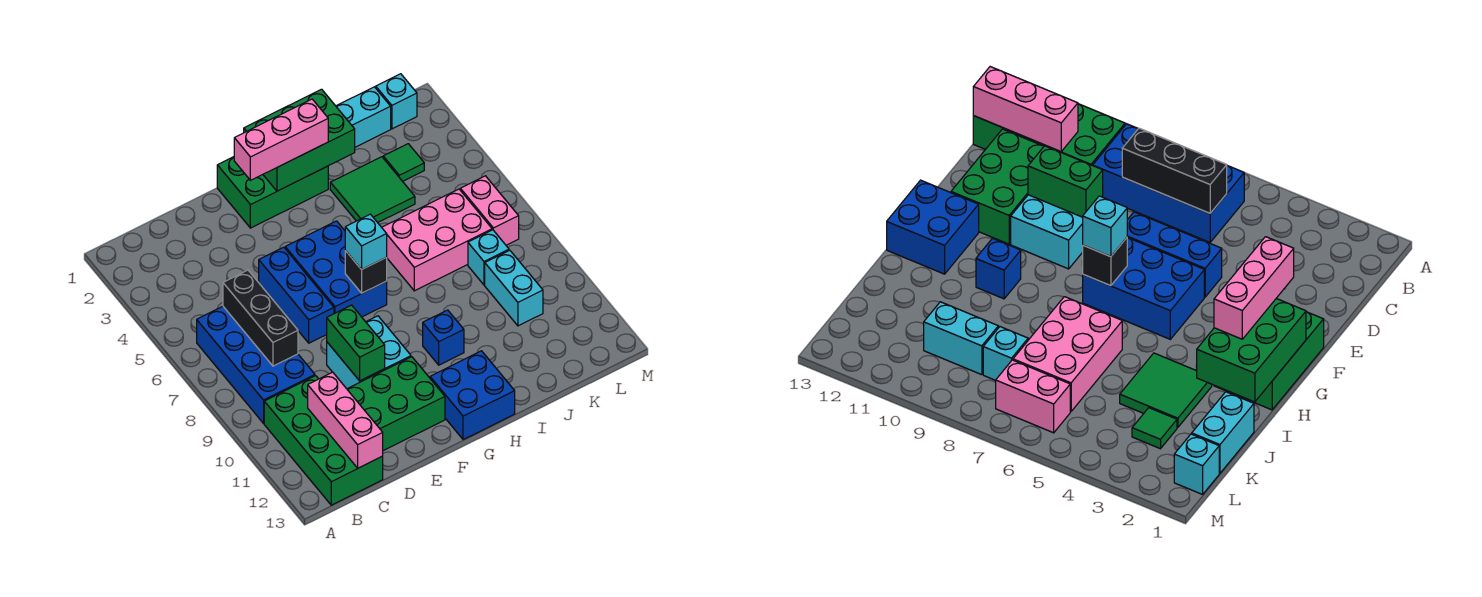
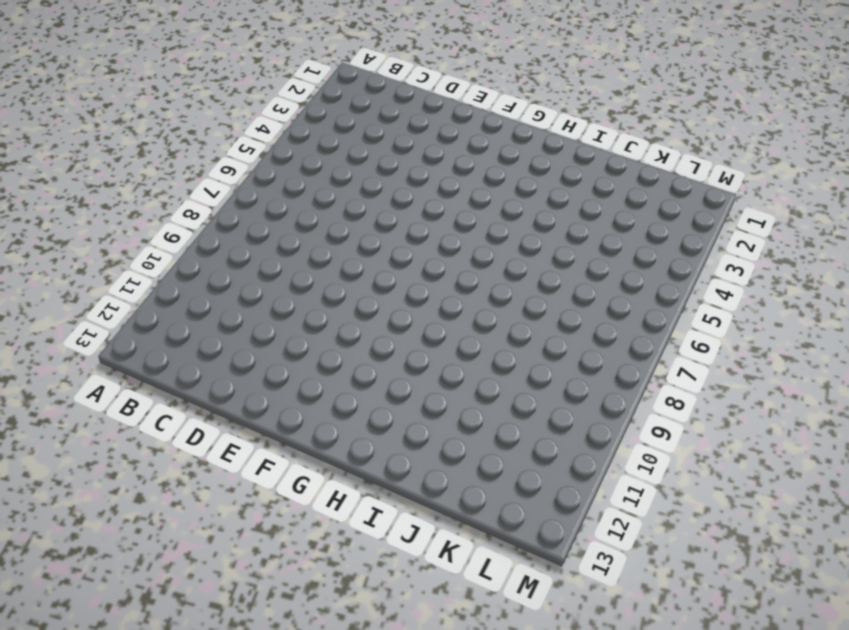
none -> blue brick B6:C9 level 1
none -> green brick B10:C13 level 1
none -> green brick D11:F12 level 1

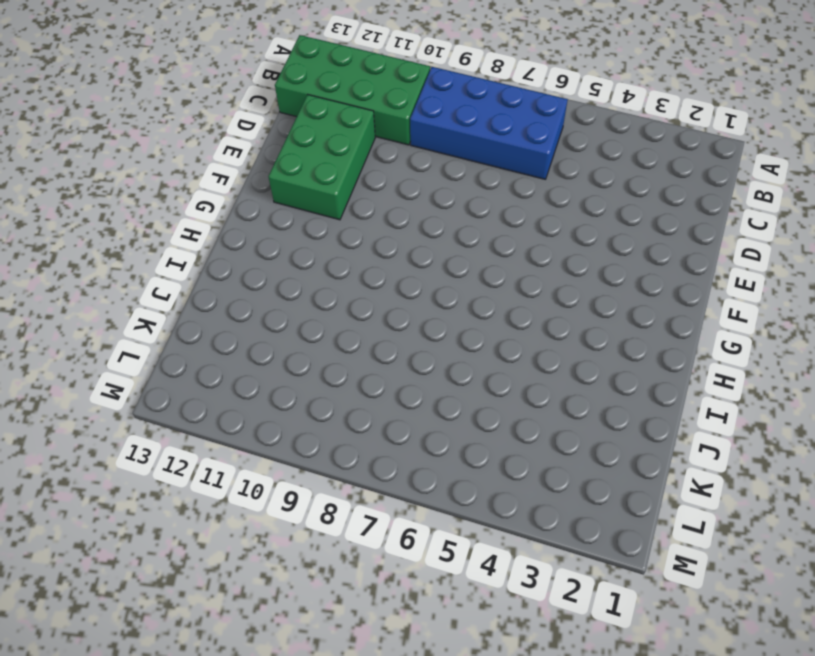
none -> blue brick E5:E7 level 1
none -> cyan brick E9:F10 level 1
none -> green brick F1:H2 level 1

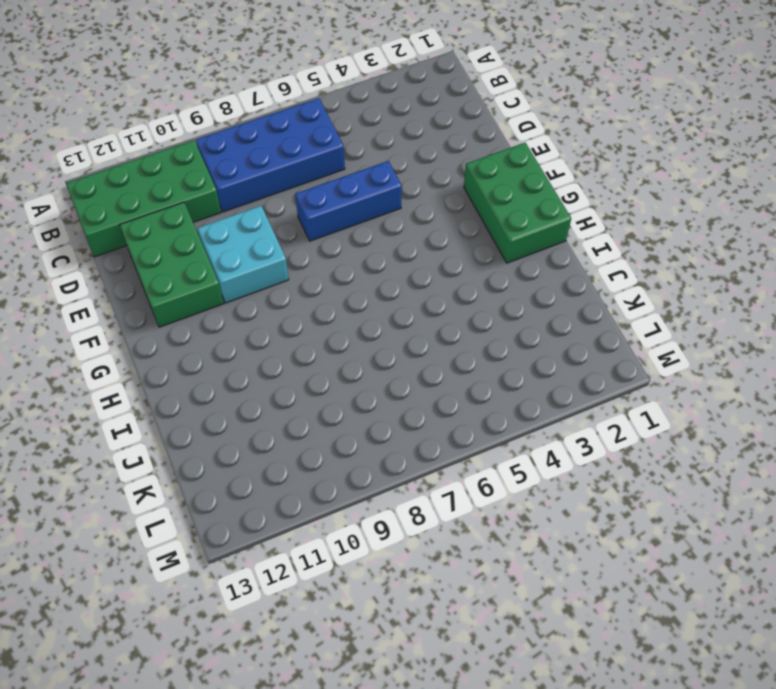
none -> blue brick F5:G7 level 1
none -> blue brick G12:H13 level 1
none -> blue brick H10 level 1

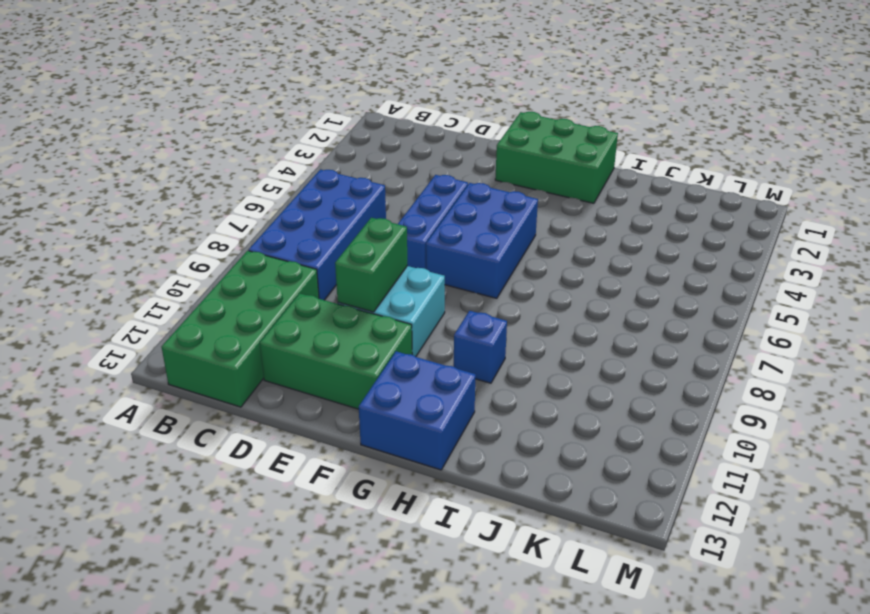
none -> green tile I3:J4 level 1
none -> pink brick I6:K7 level 1
none -> cyan brick J1:K1 level 1

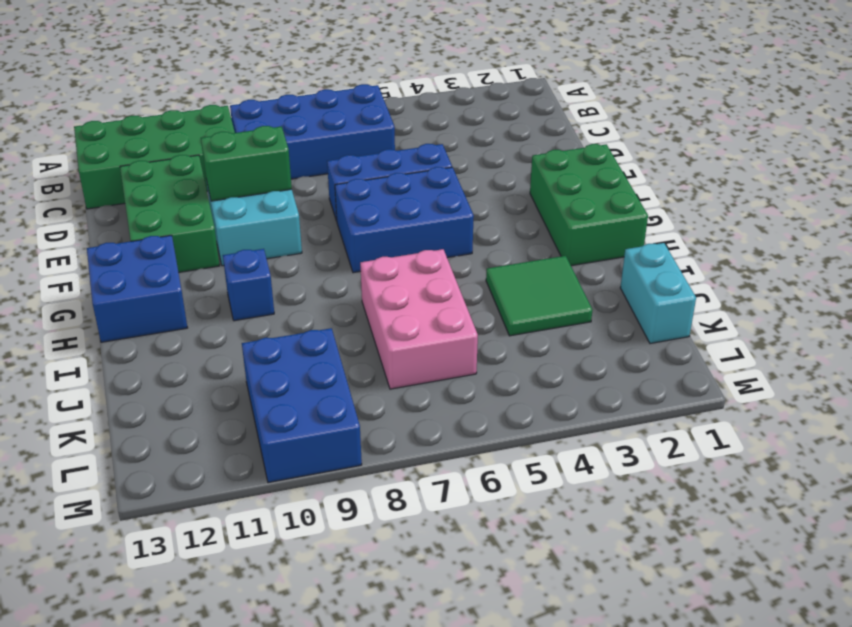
blue brick K9:M10 level 1 -> cyan brick K9:K10 level 1
none -> green tile K3 level 1
none -> cyan brick K8 level 1
none -> cyan brick L1 level 1

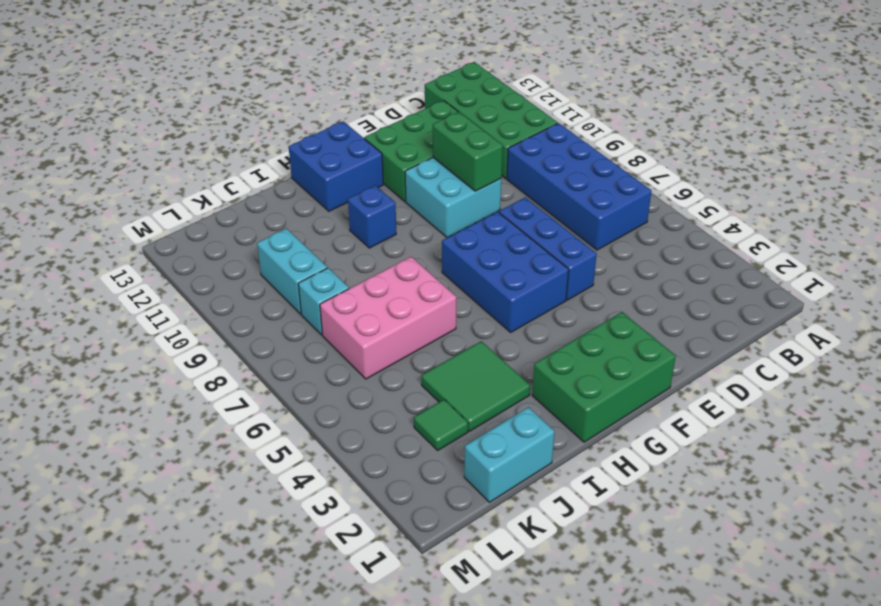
none -> cyan brick L1 level 1
none -> pink brick L6:L7 level 1
none -> black brick C6:C8 level 2

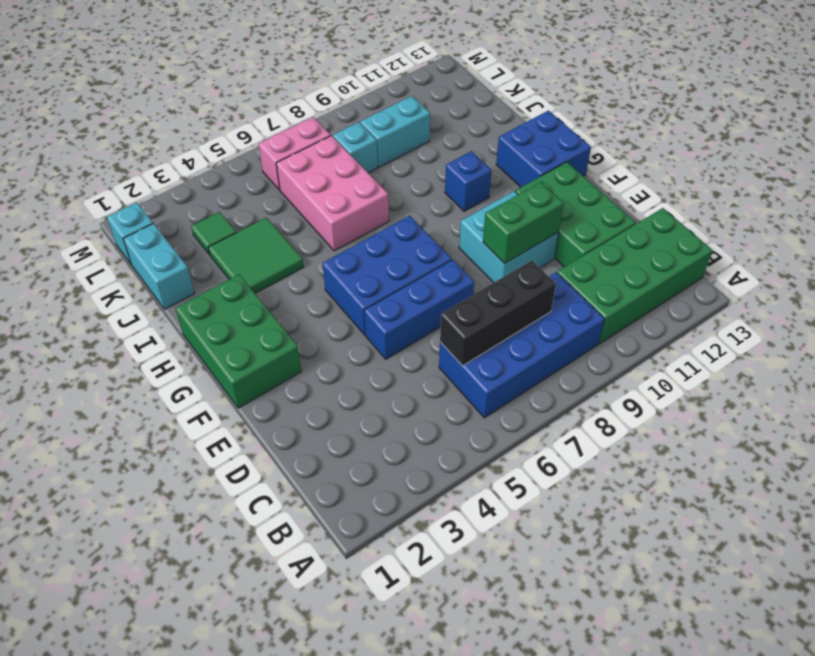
none -> pink brick C11:C13 level 2
none -> green brick G1:I2 level 2
none -> black brick G7 level 2

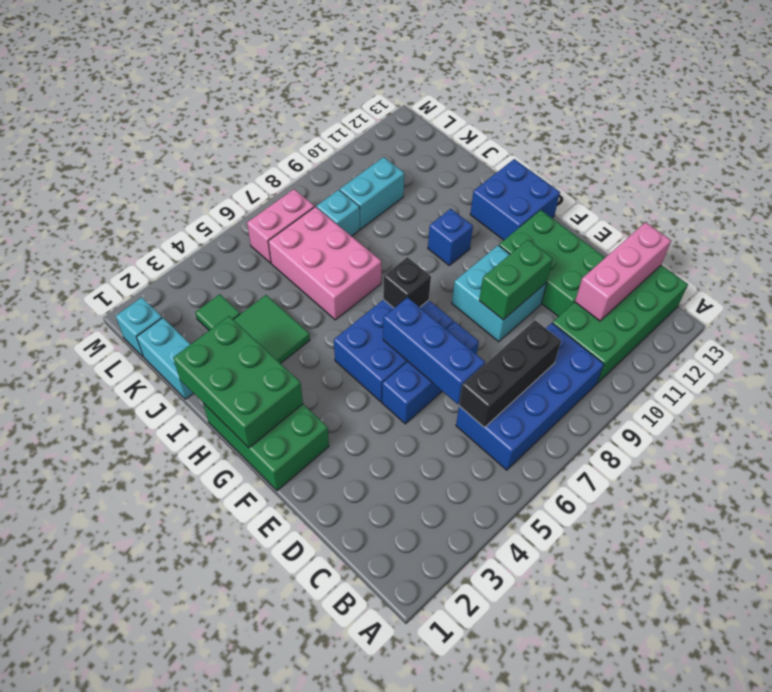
blue brick D6:F6 level 2 -> none
none -> pink brick F2:H2 level 3
none -> cyan brick G7 level 3

